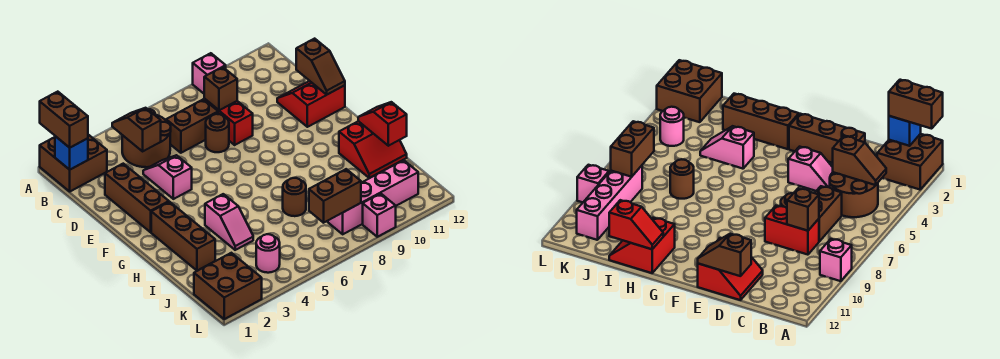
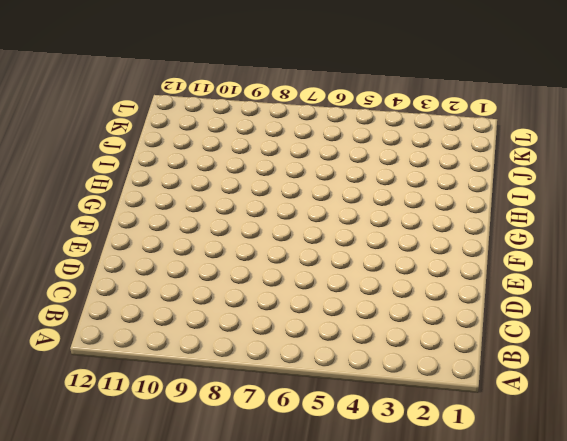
none -> brown brick A1:B2 level 1
none -> pink brick A9 level 1
none -> brown round brick B4:C5 level 1

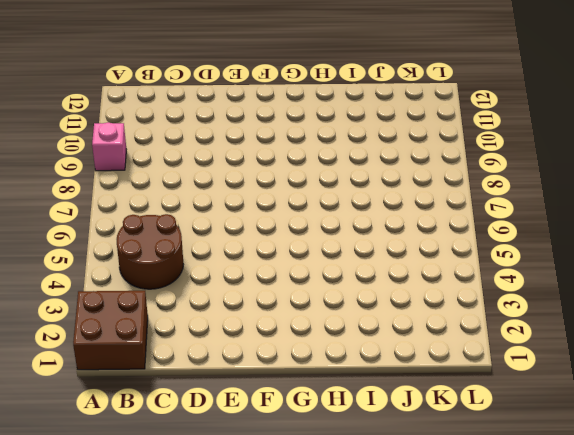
none -> brown brick C6:C7 level 1
none -> red brick C8:D8 level 1
none -> brown brick D2:F2 level 1

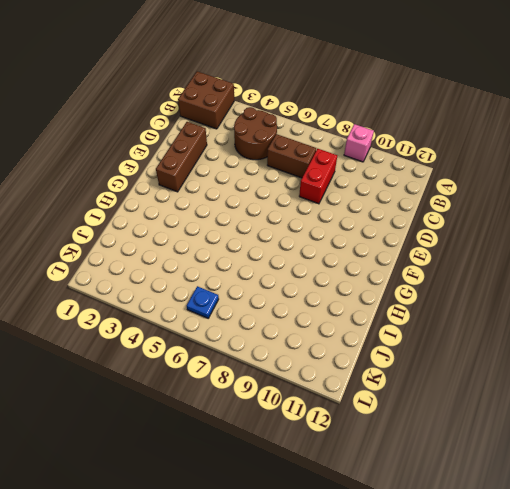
blue plate K6 level 1 -> none
none -> pink slope D4:E4 level 1 top E
none -> brown round brick D7 level 1
none -> red slope D11:E12 level 1 top E

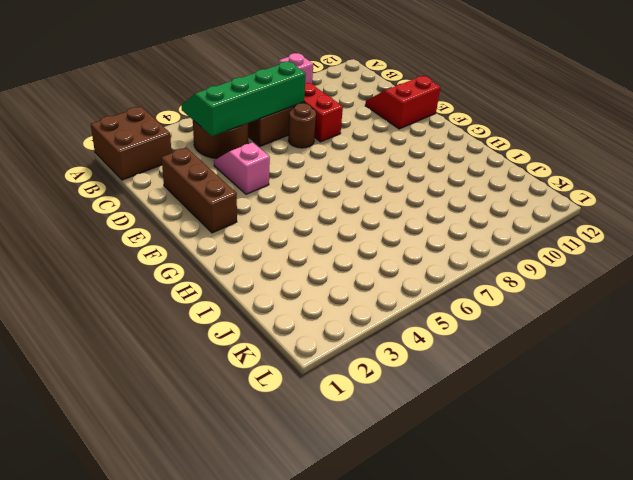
green slope B4:C7 level 2 top C -> brown slope B4:C4 level 2 top C
none -> brown brick G2:I2 level 1
none -> pink slope H4:I4 level 1 top H
none -> red slope H11:I12 level 1 top H

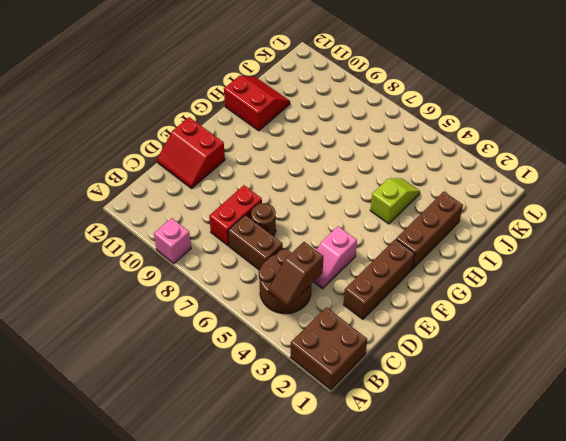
lime slope H4:I4 level 1 top H -> pink slope H4:I4 level 1 top H
none -> brown round brick I7 level 1
none -> brown brick K1:L2 level 1
none -> pink round brick K4 level 1

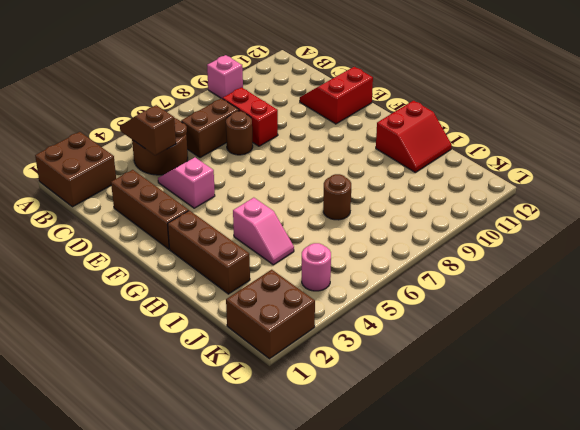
none -> pink brick K8:K11 level 1
none -> pink brick L9 level 1
none -> blue brick B1 level 2

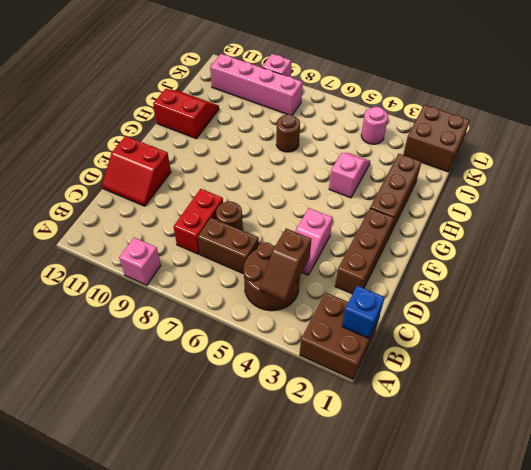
none -> brown brick C8 level 2
none -> brown slope D12:E12 level 2 top D
none -> red slope H12:I12 level 2 top I

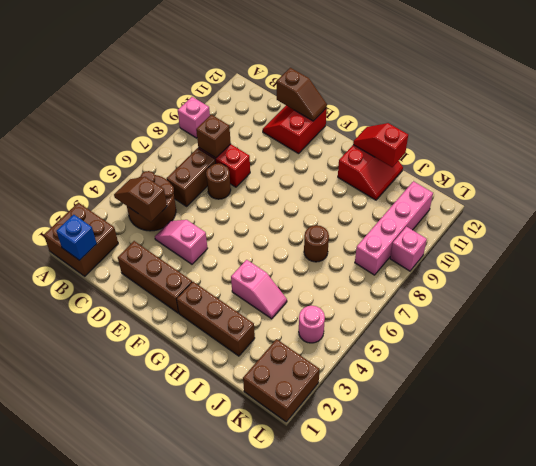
none -> brown brick K7:K8 level 2
none -> brown brick A1:B1 level 3

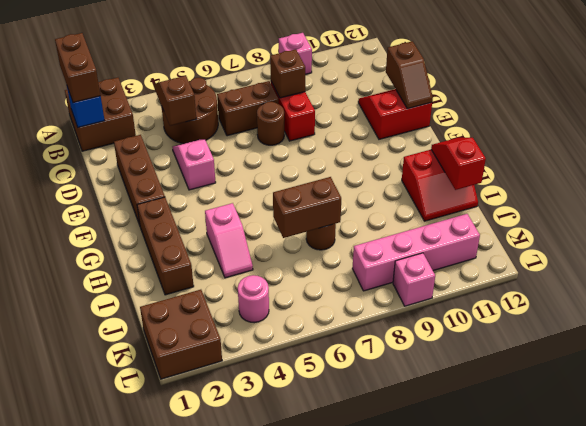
brown brick I6:I7 level 2 -> brown brick K7:K8 level 2

